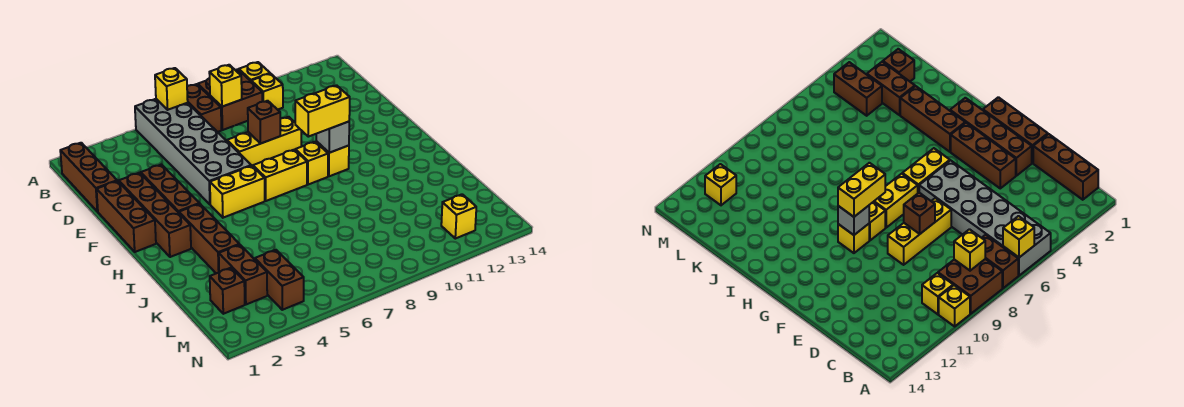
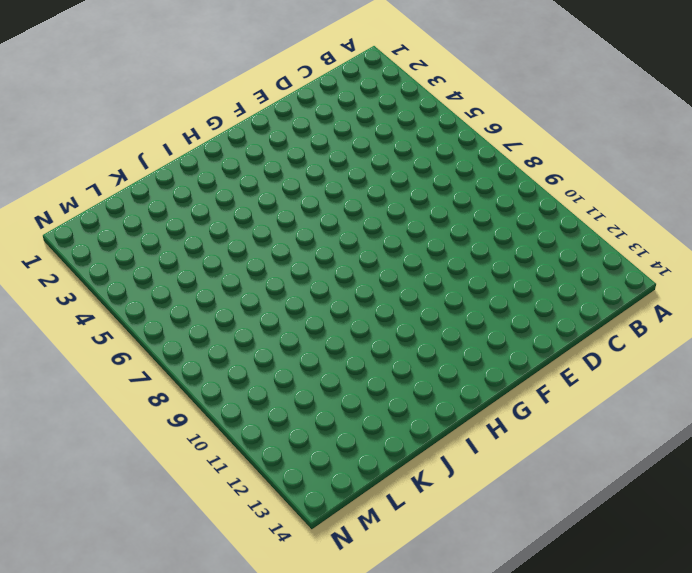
none -> grey brick A5:F6 level 1
none -> brown brick A7:B7 level 1
none -> brown brick A8:B9 level 1

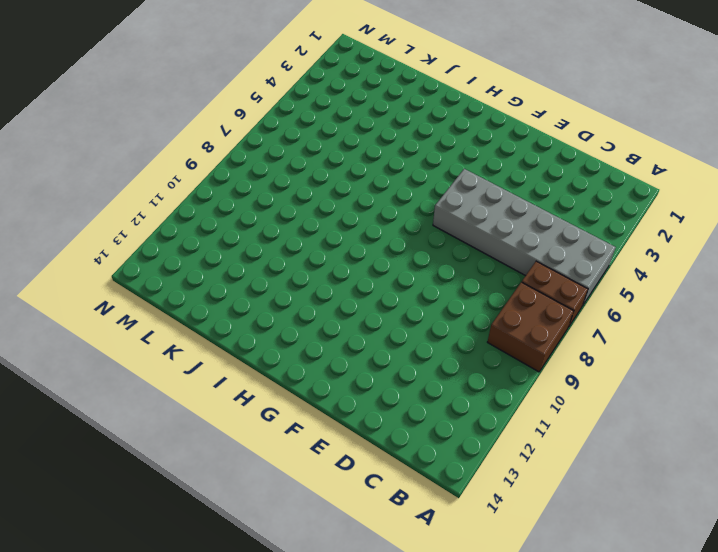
none -> yellow brick A10 level 1
none -> brown brick B1:D1 level 1
none -> yellow brick B10 level 1

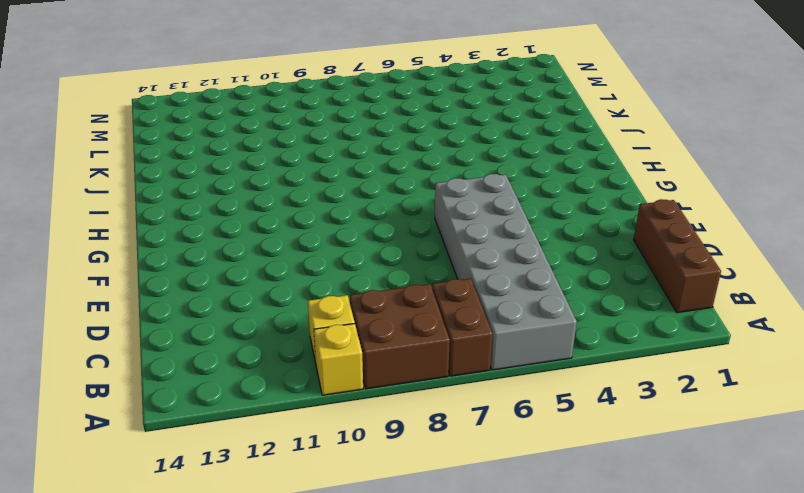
none -> brown brick E1:G1 level 1
none -> brown brick E2:H2 level 1
none -> brown brick E3:G3 level 1

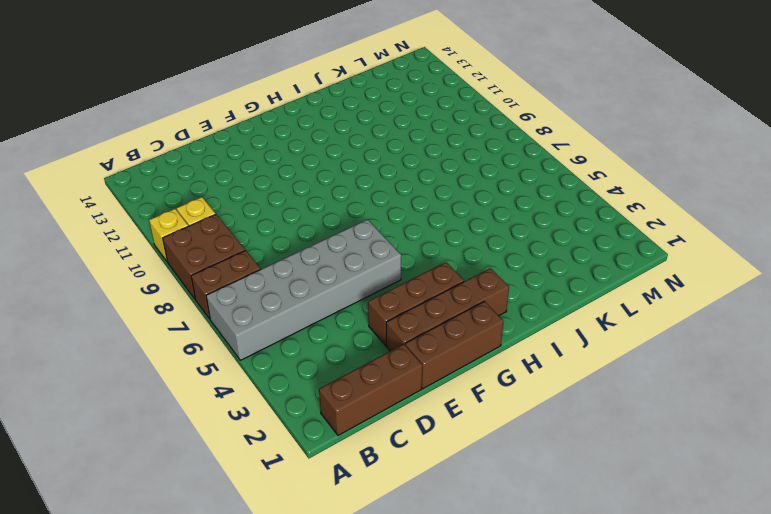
none -> yellow brick E7:E9 level 1
none -> yellow brick G5:G6 level 1
none -> yellow brick G7:G8 level 1

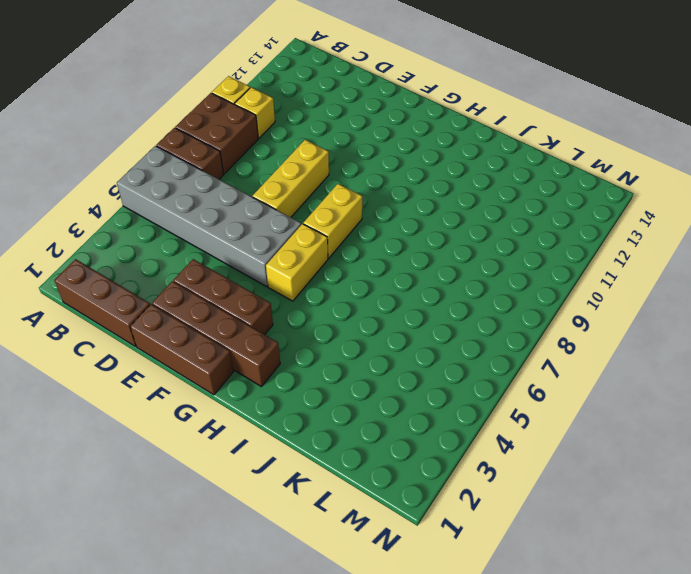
none -> yellow brick G9 level 1
none -> yellow brick G10 level 1
none -> brown brick H3:J3 level 1

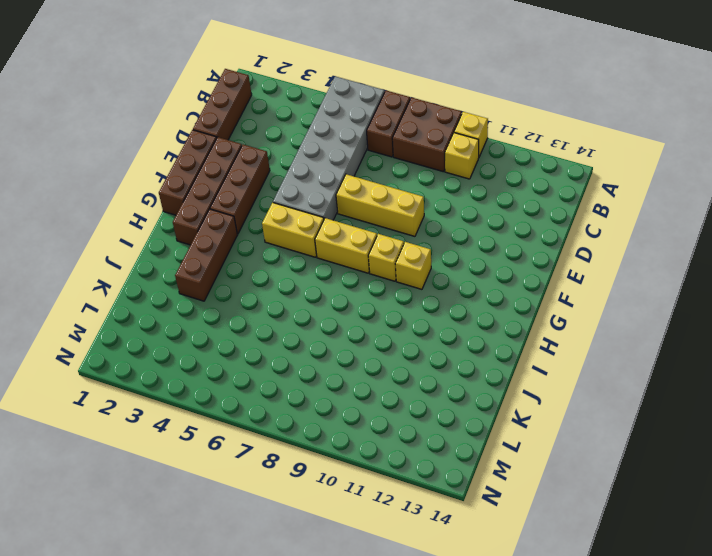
none -> brown brick K3:L3 level 1
none -> brown brick L2 level 1
none -> brown brick L4:M4 level 1

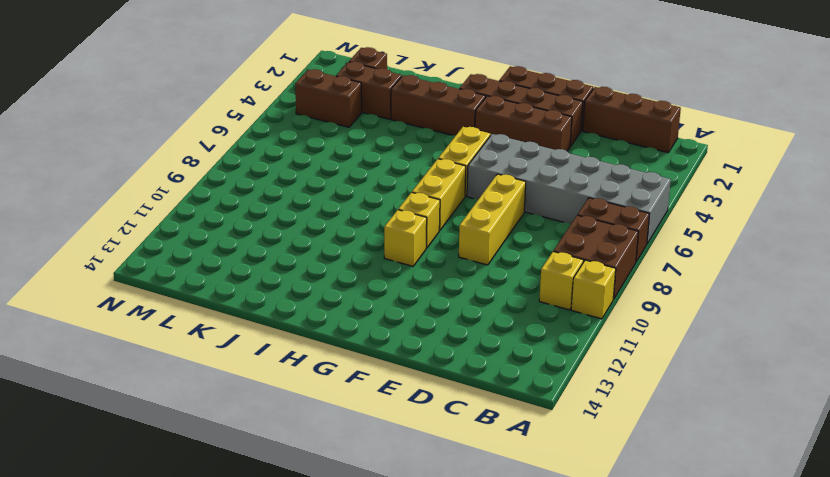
none -> yellow brick M12 level 1
none -> yellow brick A6 level 2
none -> yellow brick B8 level 2

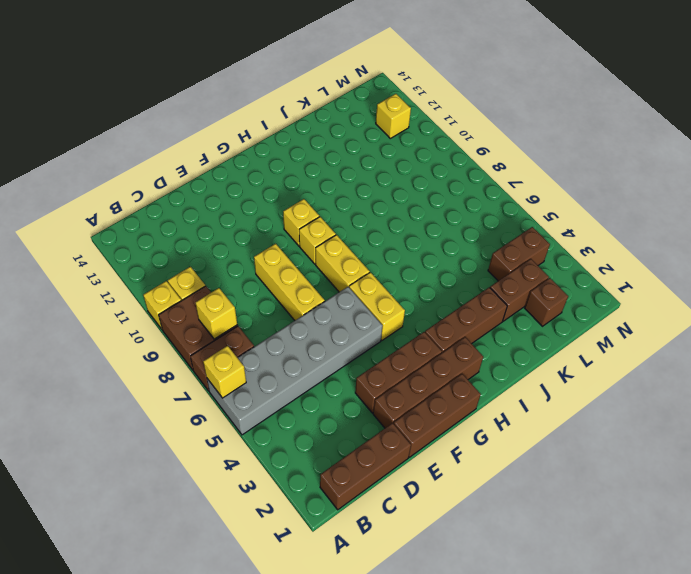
none -> brown brick E8 level 2
none -> grey brick G10 level 2
none -> yellow brick G9:G10 level 3

